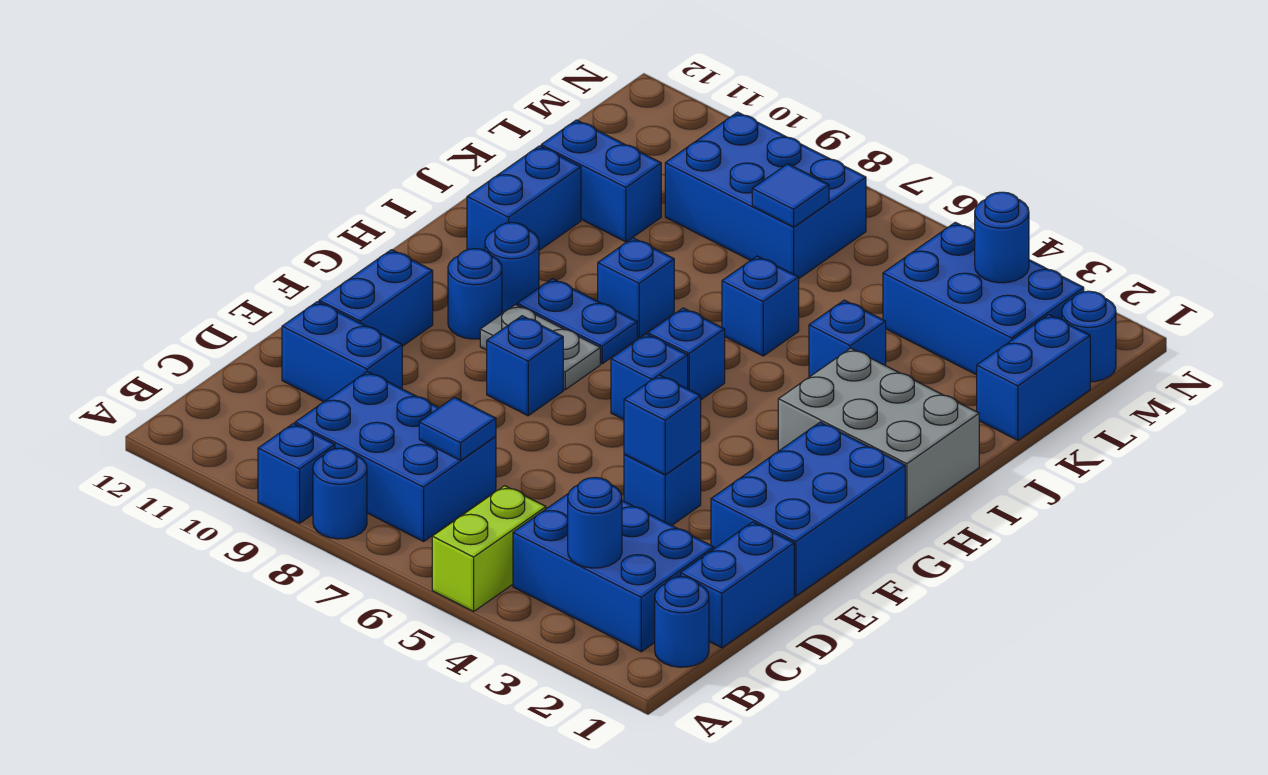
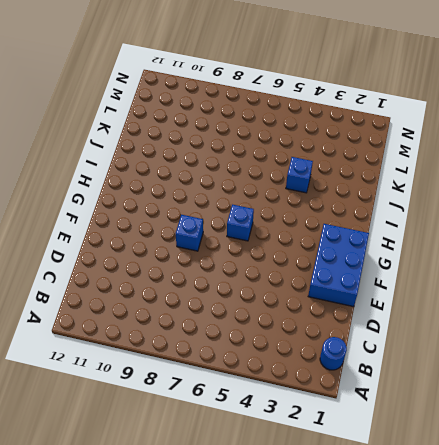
none -> lime brick A5:B5 level 1
none -> blue round brick A8 level 1
none -> blue brick A9 level 1
none -> blue brick B2:C4 level 1

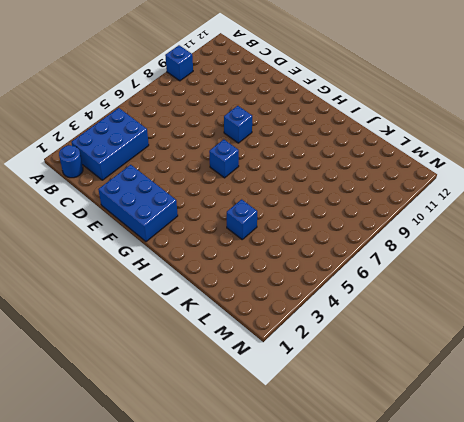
none -> lime brick A5:B5 level 1
none -> blue round brick A8 level 1
none -> blue brick B7:C9 level 1
none -> blue brick C1:D1 level 1

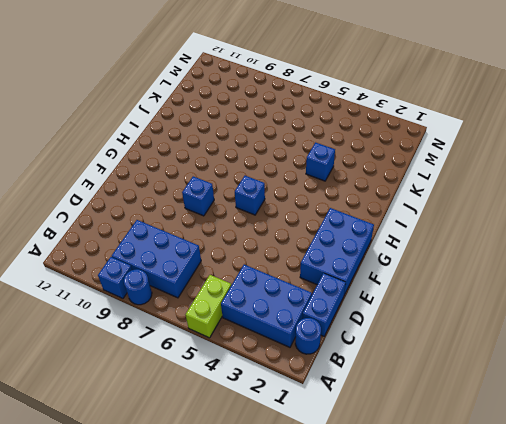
none -> blue brick D10:D11 level 1
none -> blue brick E4 level 1
none -> blue brick E11:F11 level 1
none -> grey plate G8:G9 level 1

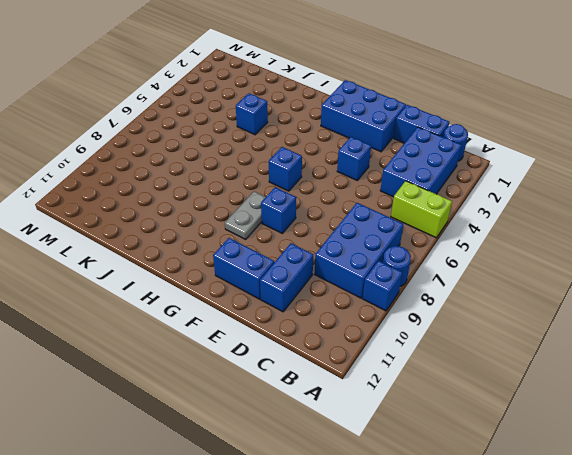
none -> blue round brick G10 level 1
none -> grey brick H1:I3 level 1
none -> blue brick H6 level 1
none -> blue plate H8:H9 level 1

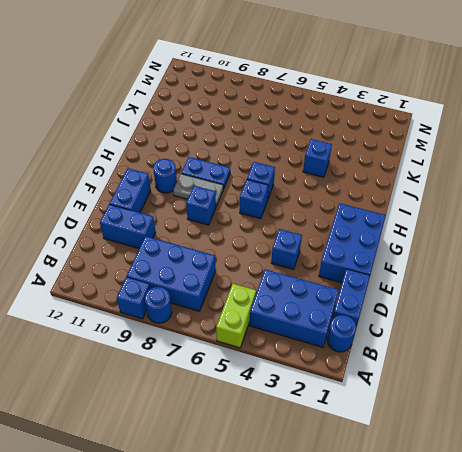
none -> grey brick H1:I3 level 1
none -> blue round brick H10 level 1
none -> blue brick I8 level 1
none -> blue brick I11:J11 level 1

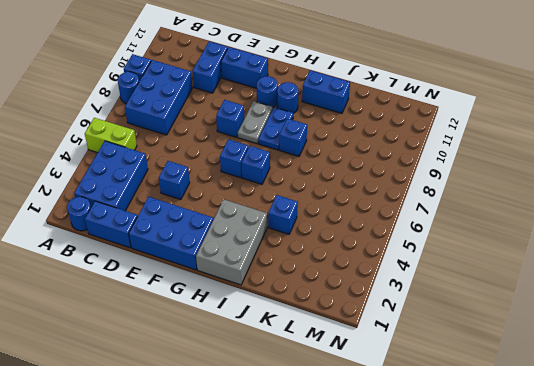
none -> blue brick J6 level 1
none -> blue brick K1:L1 level 1
none -> blue brick K10:K11 level 1
none -> blue brick L2:M4 level 1

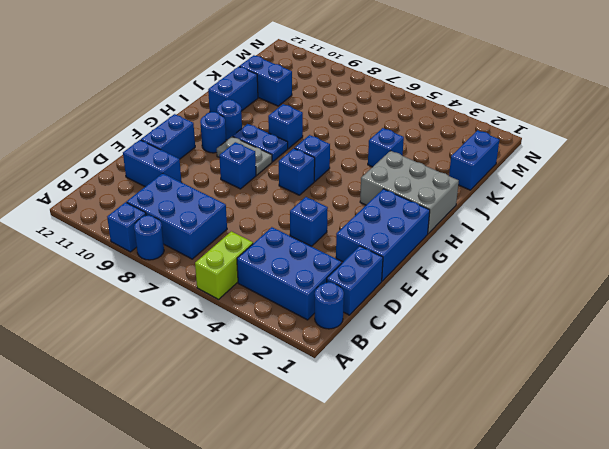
none -> blue brick J6 level 1
none -> blue brick L2:M4 level 1
none -> blue brick L7:M9 level 1
none -> blue round brick M1 level 1

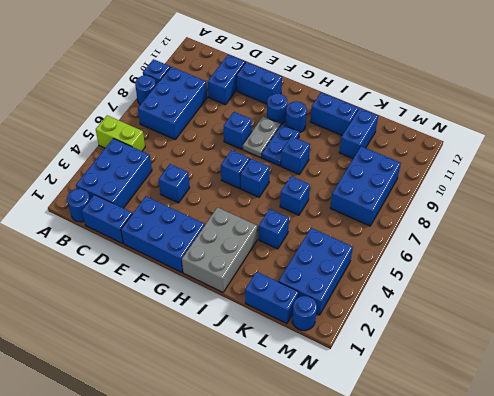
none -> blue round brick B3 level 2
none -> blue tile C7 level 2
none -> blue brick E4 level 2
none -> blue tile L7 level 2

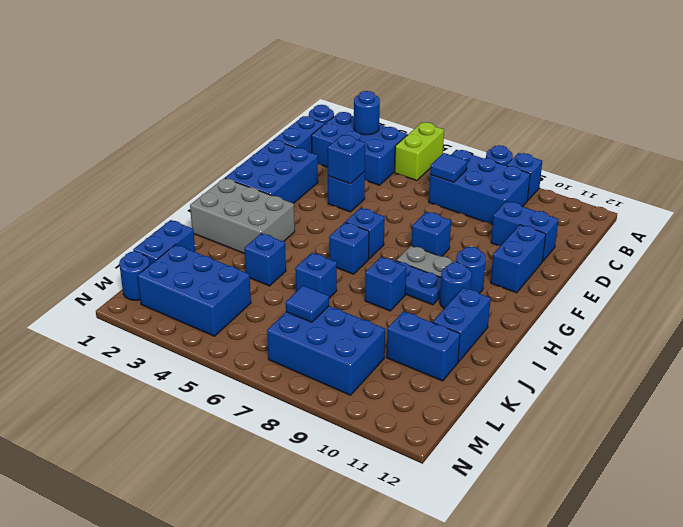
none -> blue round brick M3 level 2

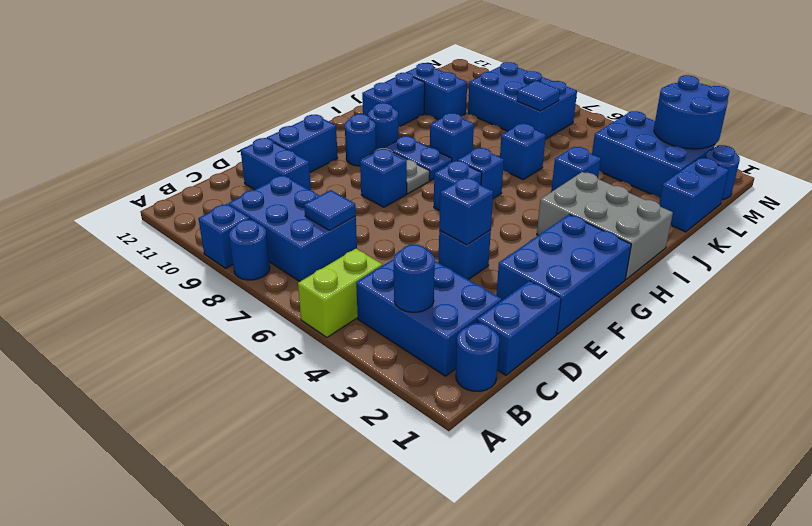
blue round brick M2:N3 level 2 -> blue round brick M3 level 2

